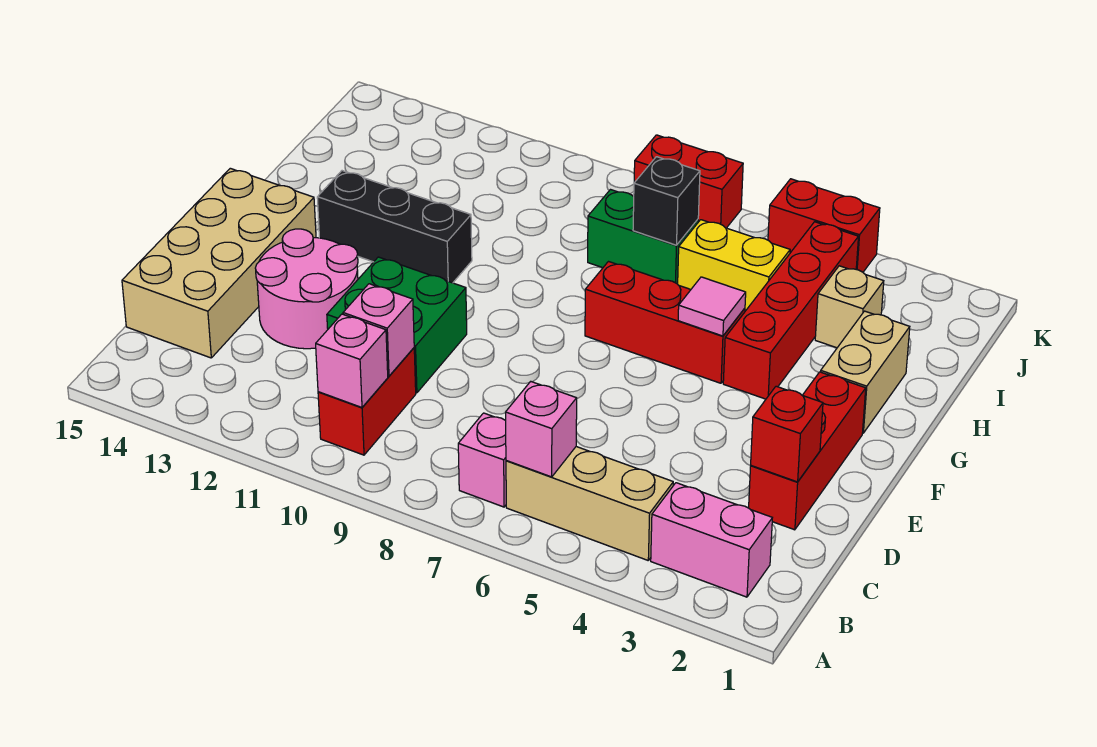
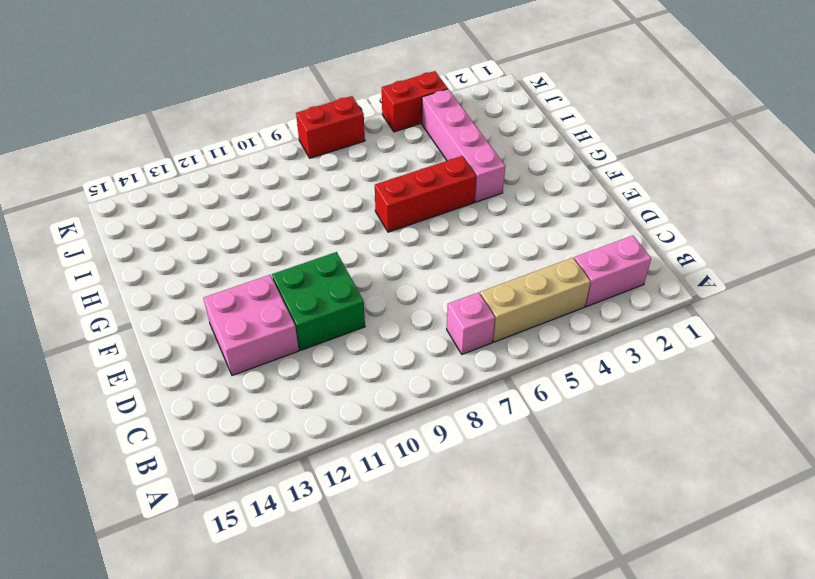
pink brick D12:E13 level 1 -> pink round brick D12:E13 level 1
pink brick G4:J4 level 1 -> red brick G4:J4 level 1
none -> red brick B10:C10 level 1
none -> tan brick C14:F15 level 1
none -> red brick D2:F2 level 1

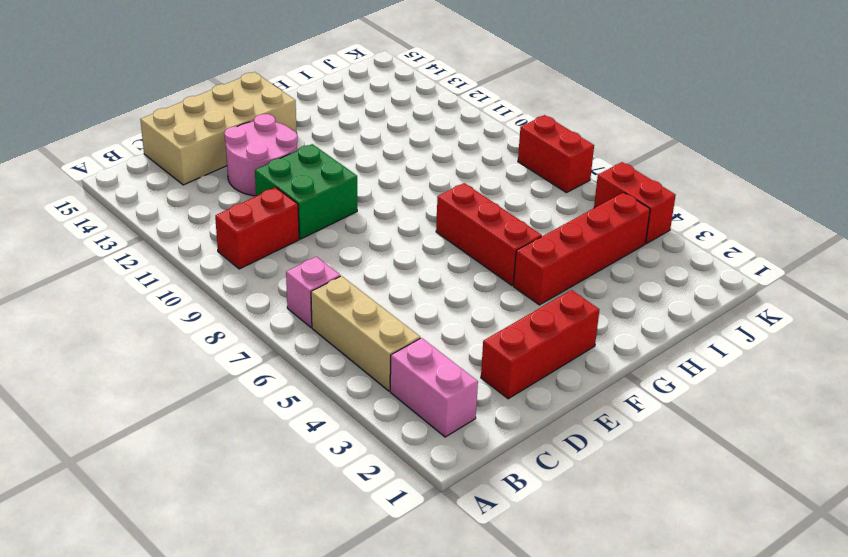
none -> tan brick G2:H2 level 1
none -> black brick G11:G13 level 1
none -> tan brick I3 level 1

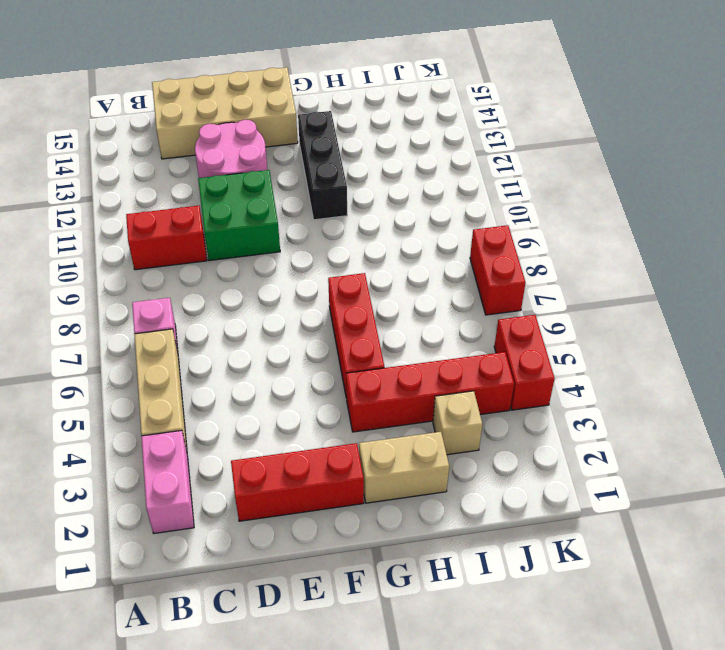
none -> yellow brick I5:I6 level 1
none -> green brick I7:I8 level 1
none -> pink brick B6 level 2

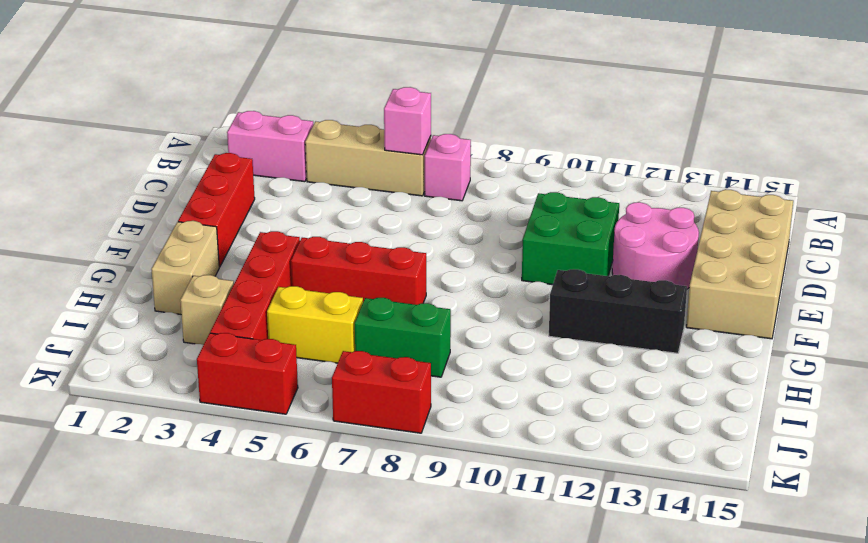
none -> red brick B10:C10 level 1
none -> pink brick B10 level 2
none -> pink brick C10 level 2

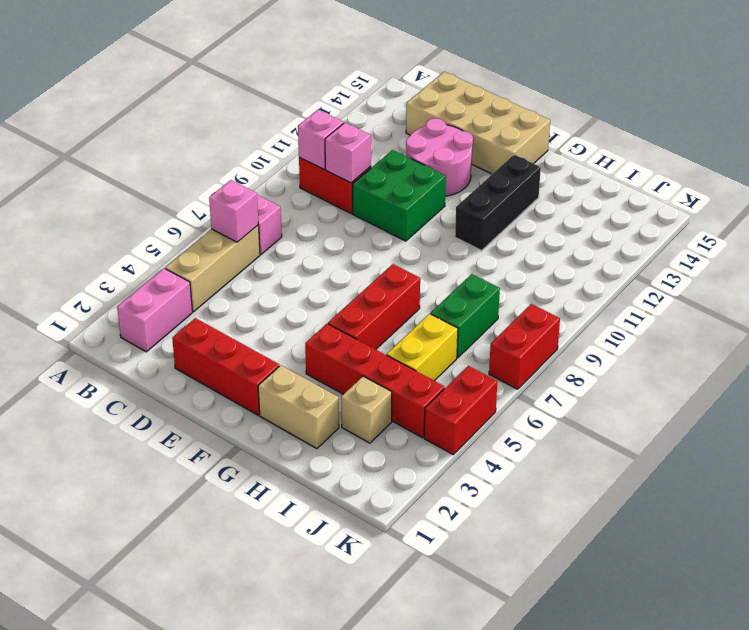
none -> red brick D2 level 2
none -> pink tile G5 level 2
none -> black brick I7 level 2

